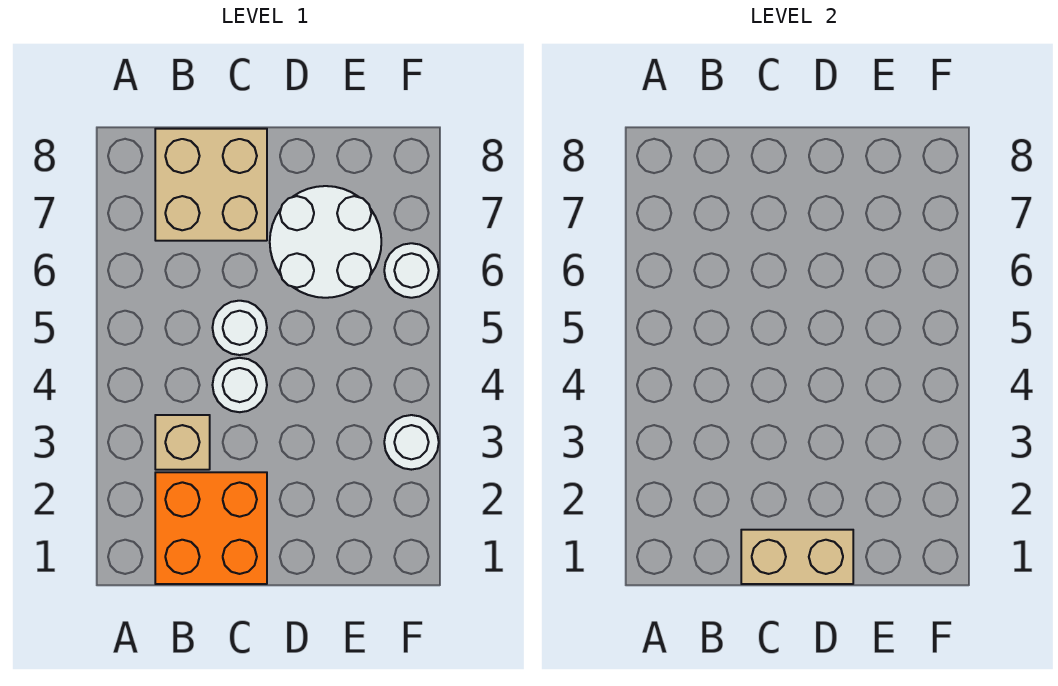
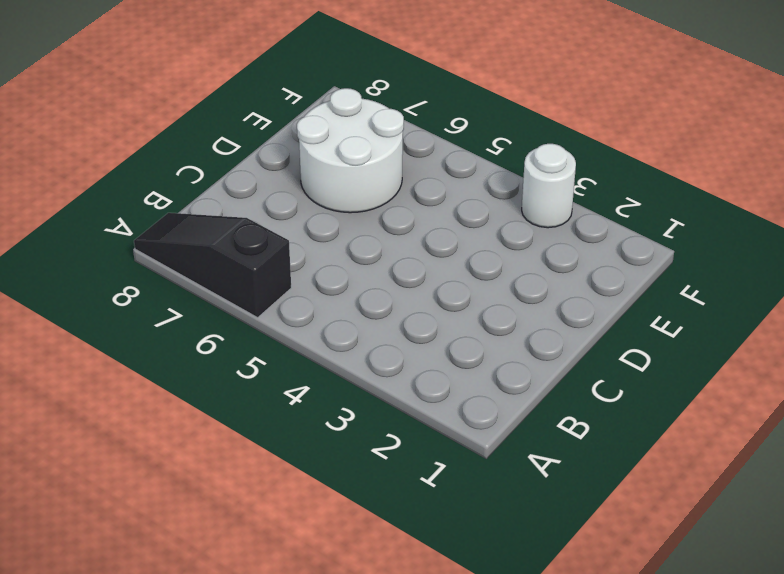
black slope A6:A8 level 1 top 6 -> none
none -> orange brick B1:C2 level 1
none -> tan brick B3 level 1

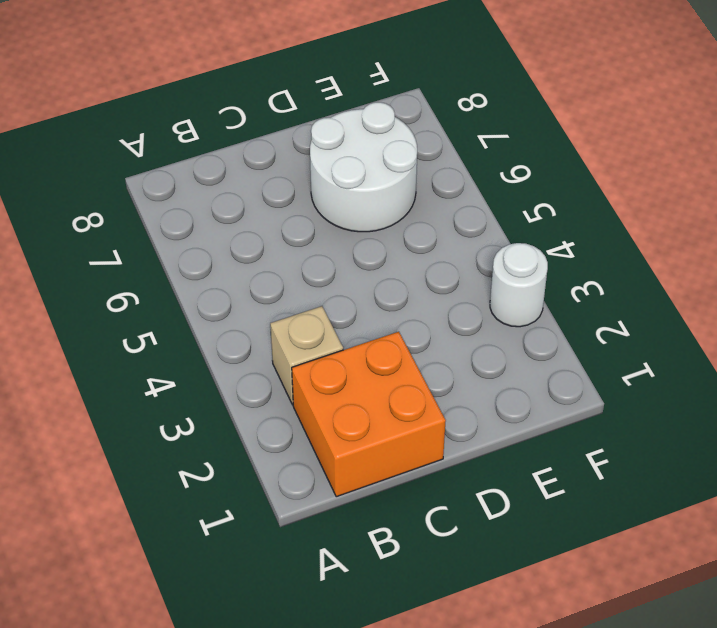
none -> tan brick B7:C8 level 1
none -> white round brick C4 level 1

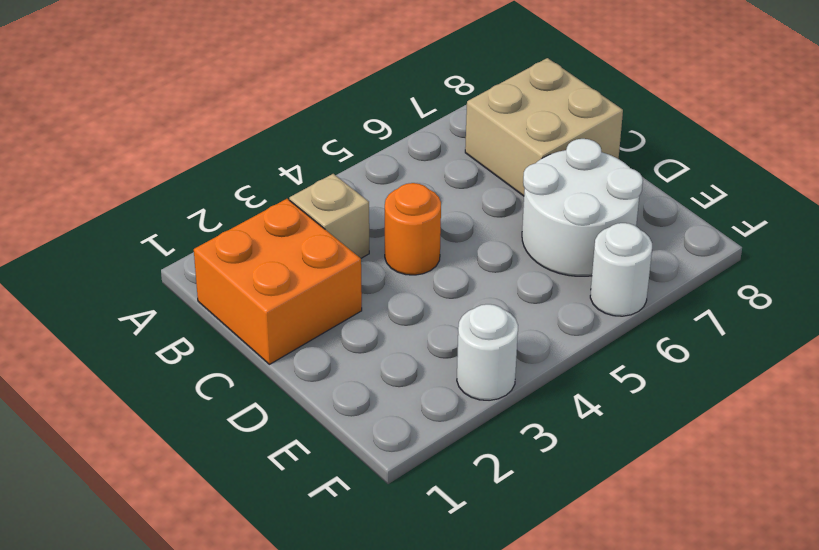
orange round brick C4 level 1 -> white round brick C4 level 1
none -> white round brick C5 level 1
none -> tan brick C1:D1 level 2

